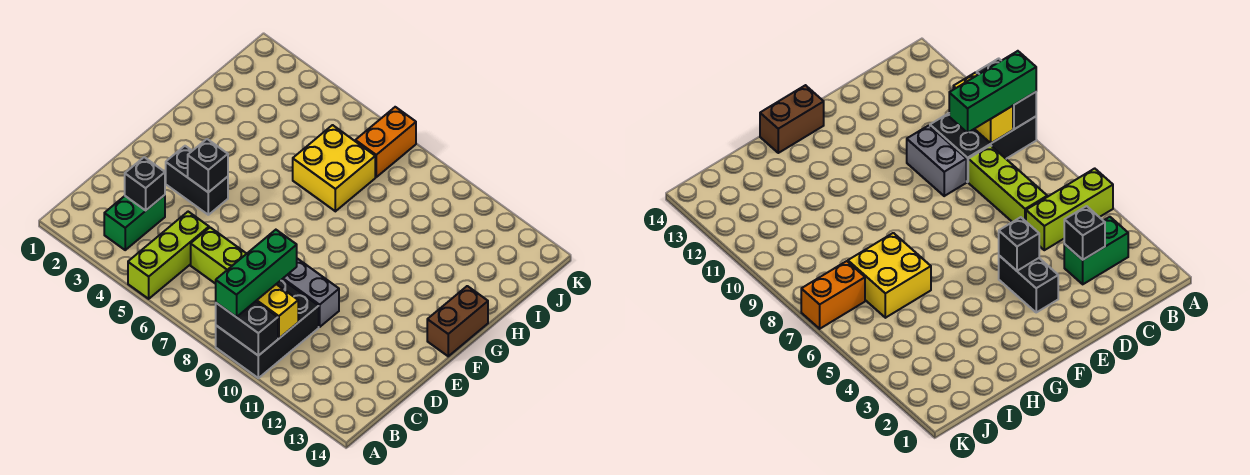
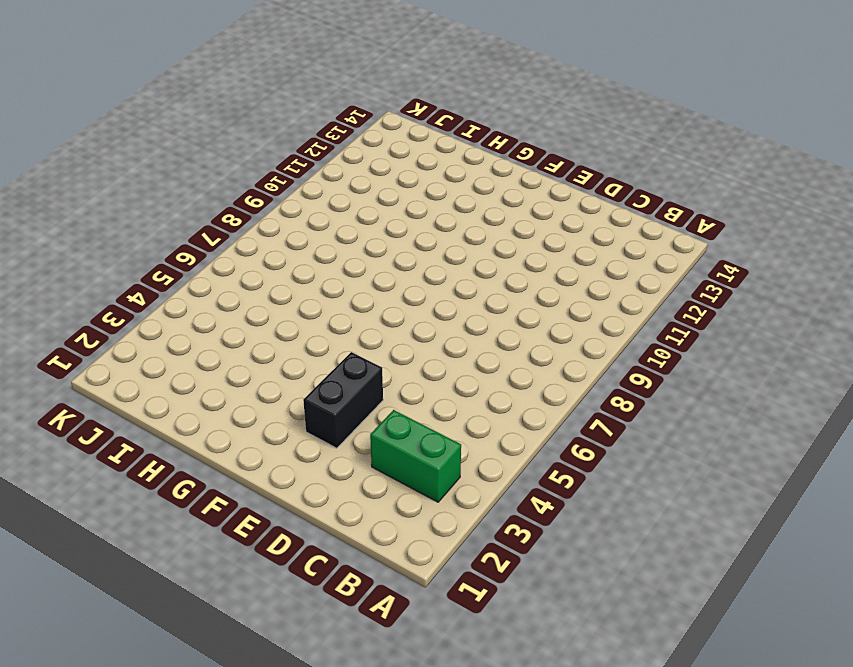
none -> lime brick A5:C5 level 1
none -> black brick A9:C10 level 1
none -> lime brick C6:C8 level 1

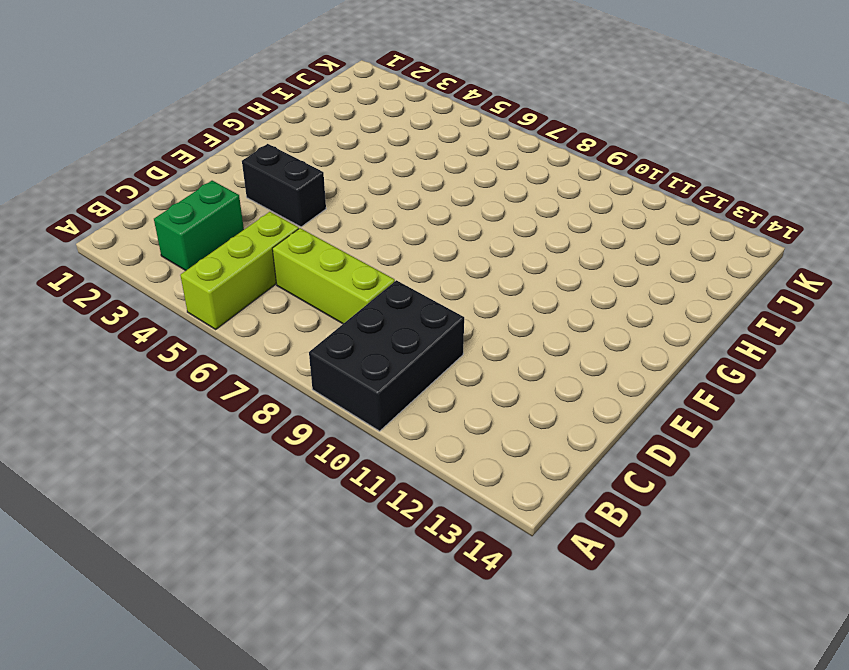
none -> grey brick D9:D10 level 1
none -> brown brick F14:G14 level 1
none -> yellow brick H6:I7 level 1

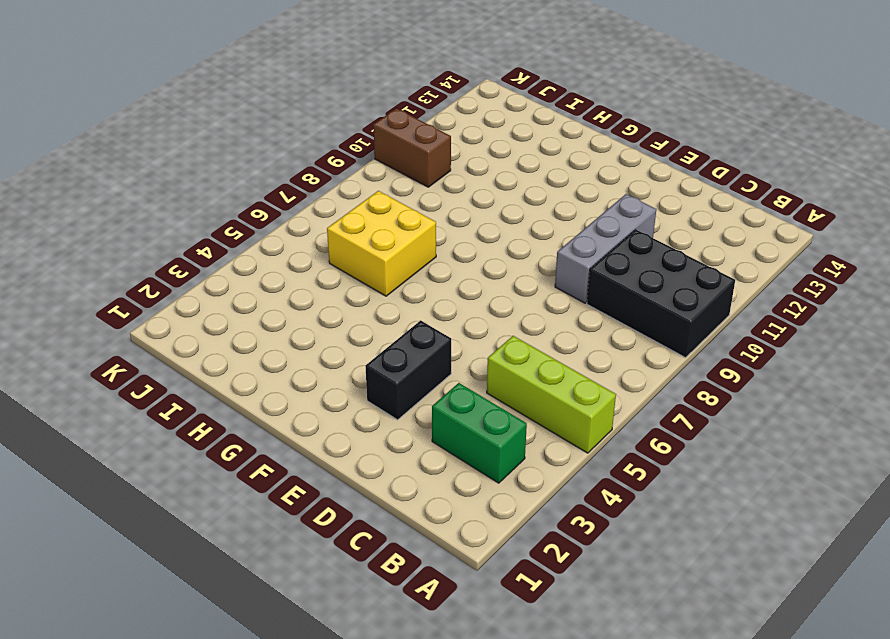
grey brick D9:D11 level 1 -> grey brick D9:D10 level 1
brown brick J10:K10 level 1 -> brown brick F14:G14 level 1
none -> lime brick C6:C8 level 1
none -> orange brick J7:K7 level 1
none -> black brick A9:A10 level 2

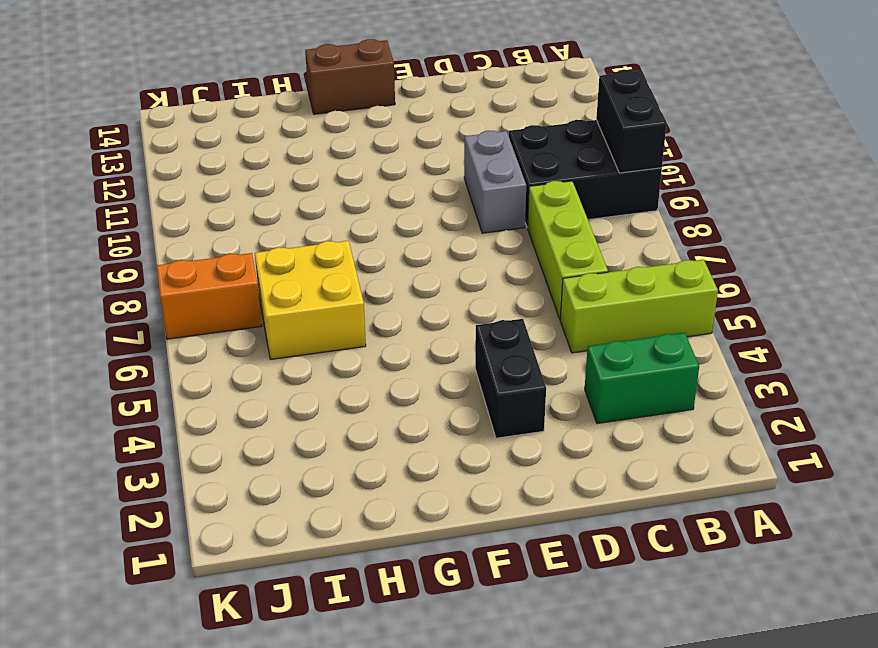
none -> yellow brick B9:B10 level 2
none -> black brick C3 level 2
none -> black brick E4 level 2

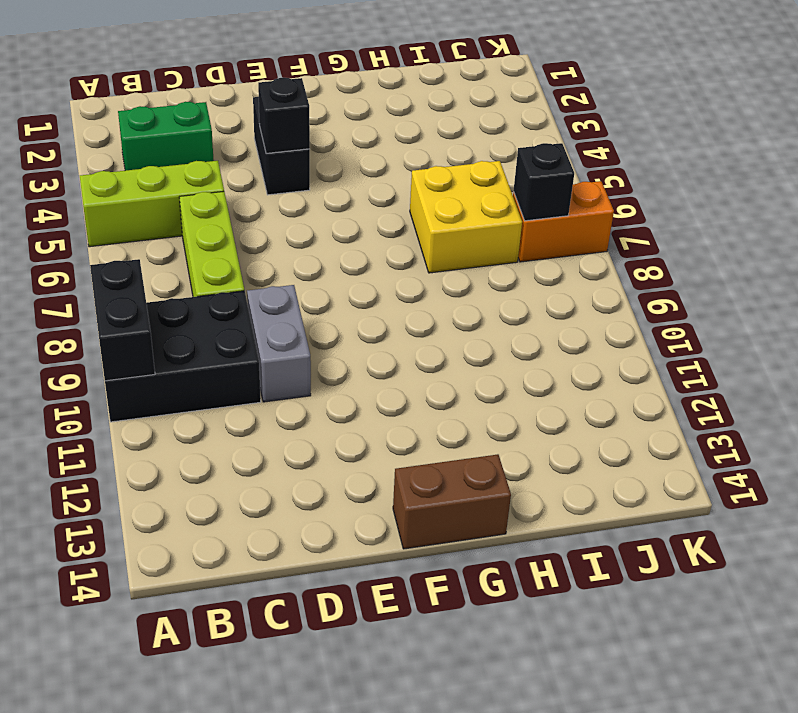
black brick J7 level 2 -> black brick C3 level 2
none -> yellow brick B9:B10 level 2
none -> green brick A9:C9 level 3

